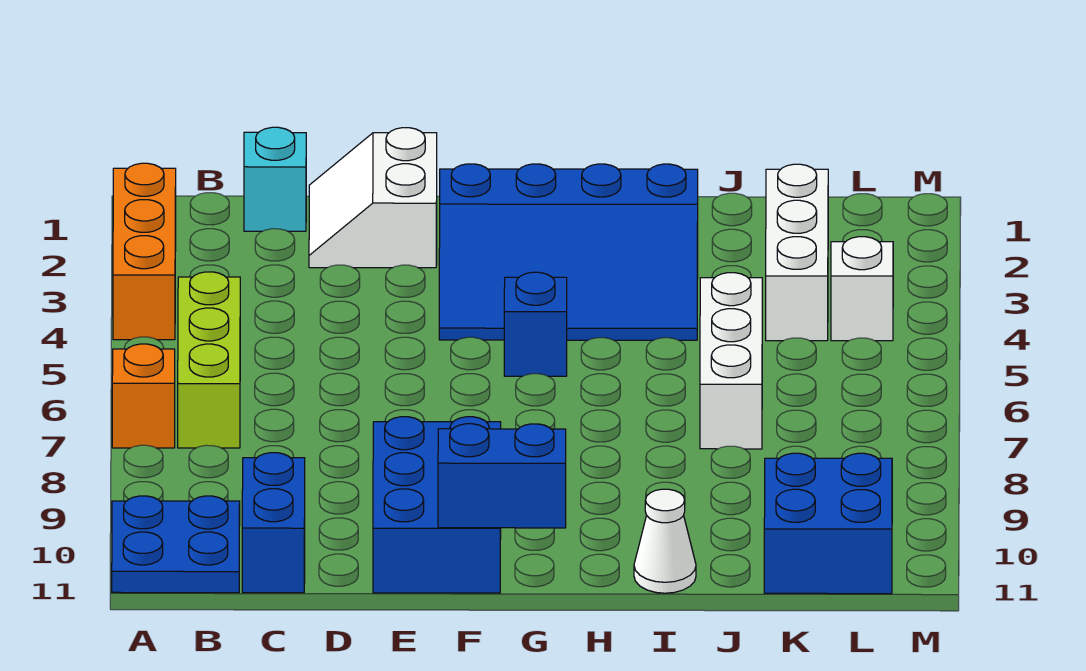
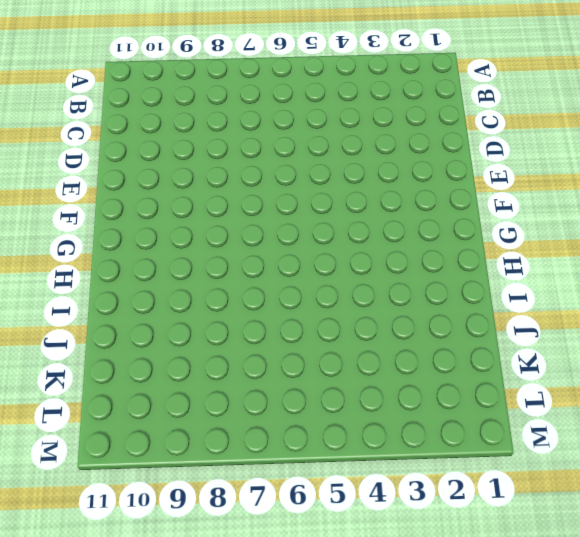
none -> orange brick A2:A4 level 1
none -> orange brick A7 level 1
none -> blue plate A10:B11 level 1

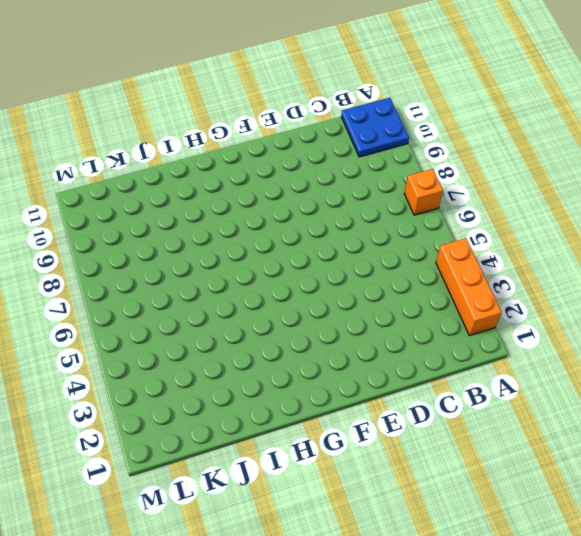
none -> lime brick B5:B7 level 1
none -> cyan brick C1 level 1
none -> blue brick C10:C11 level 1

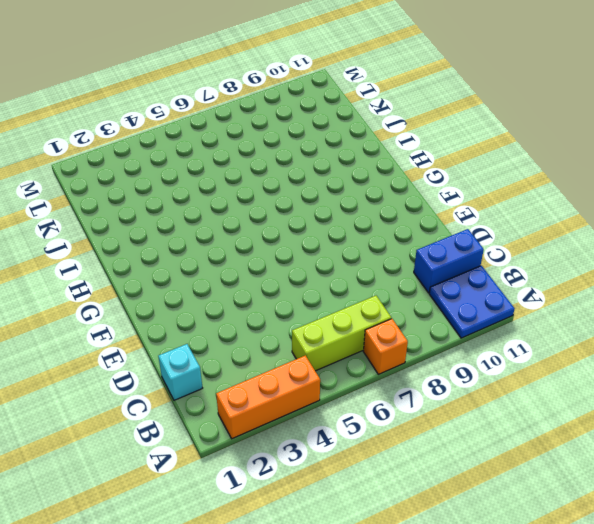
none -> white slope D1:E2 level 1 top E
none -> blue brick E9:F11 level 1
none -> blue slope F2:I4 level 1 top 2

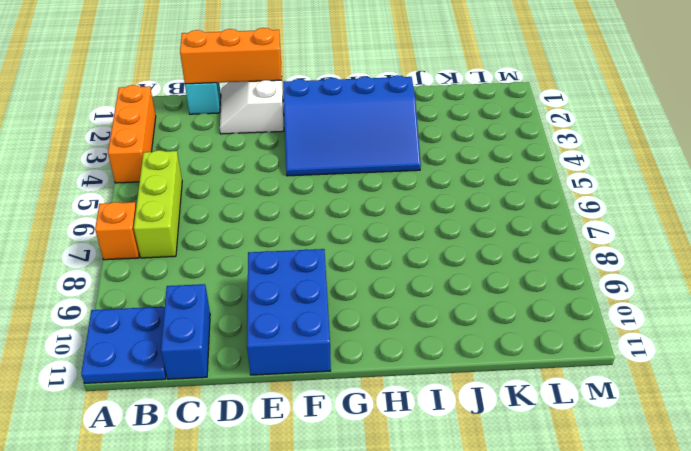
orange brick C1:E1 level 2 -> none
none -> blue brick G5 level 1
none -> white cone I11 level 1
none -> white brick J5:J7 level 1

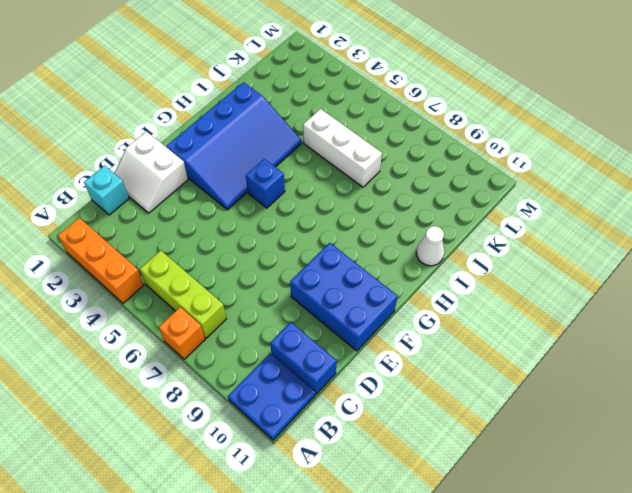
none -> white brick K2:K4 level 1
none -> blue brick K10:L11 level 1
none -> white brick L4 level 1

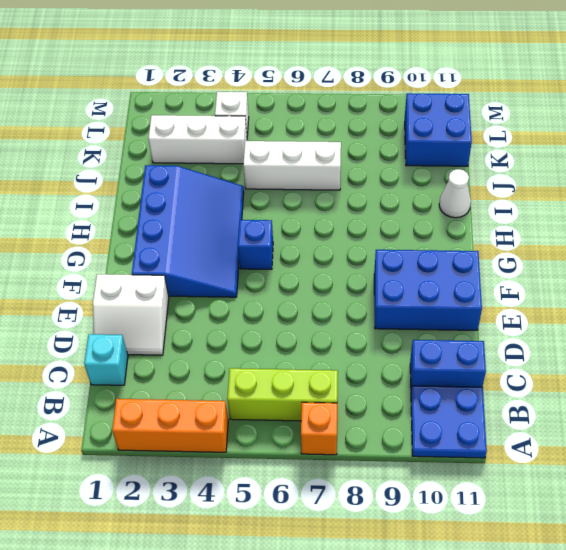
none -> blue brick F11:G11 level 2

